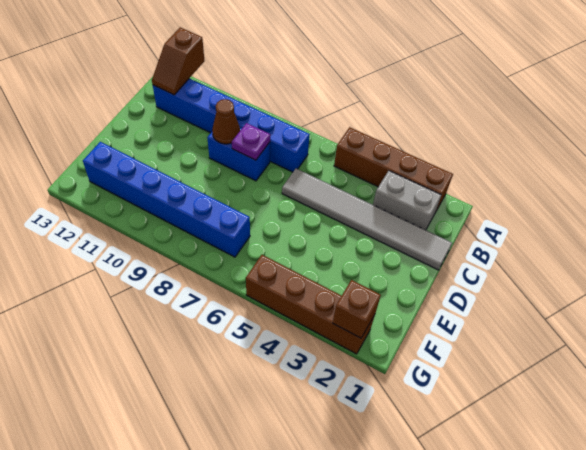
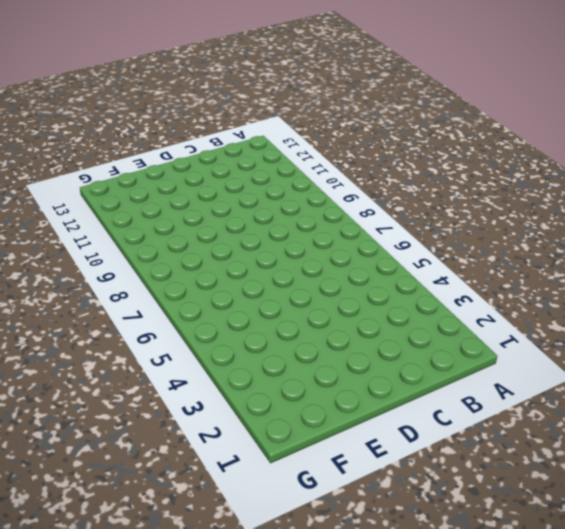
none -> brown brick A2:A5 level 1
none -> grey brick B2:B3 level 1

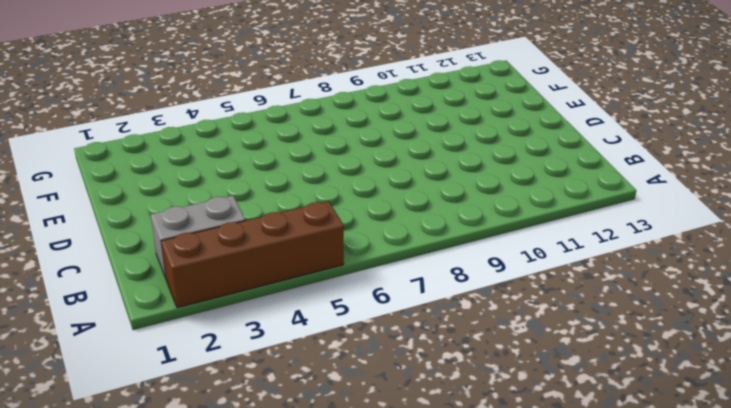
none -> blue brick B7:B12 level 1
none -> grey tile C1:C6 level 1

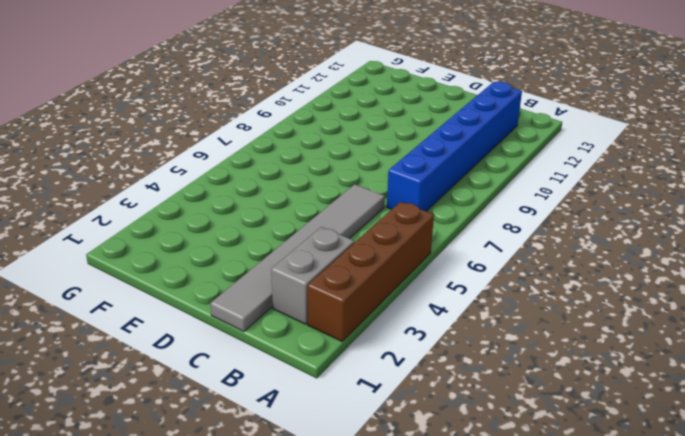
none -> blue brick C8:C9 level 1
none -> blue brick F7:F12 level 1

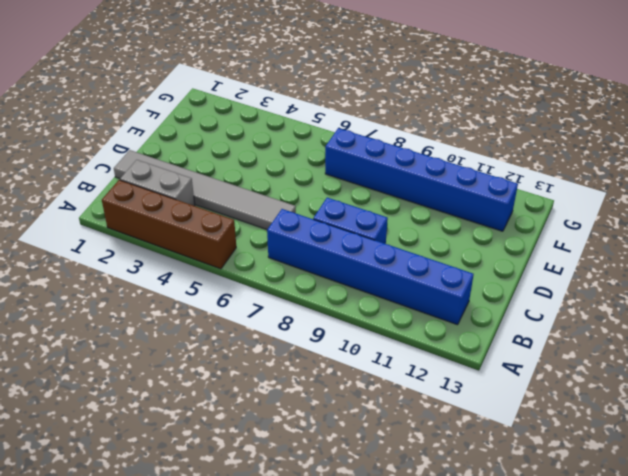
none -> brown brick G2:G5 level 1
none -> brown slope A12:B12 level 2 top A

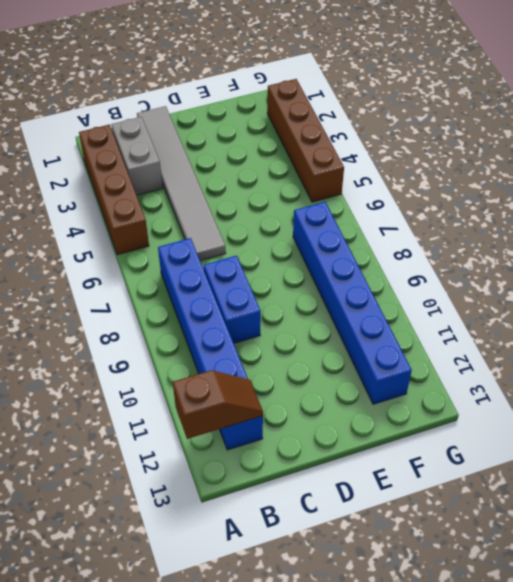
none -> purple plate C8 level 2
none -> brown cone C9 level 2

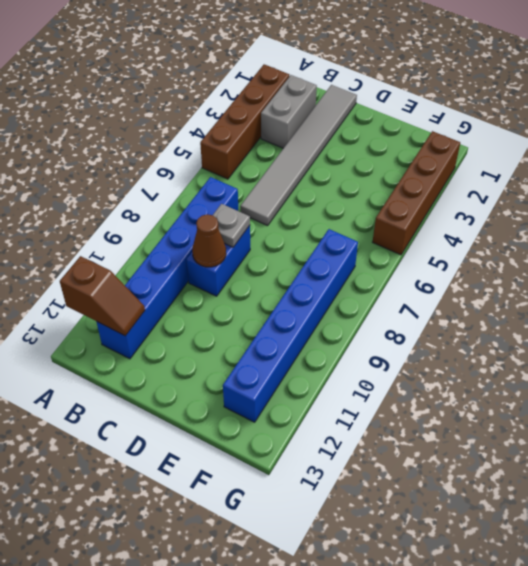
grey plate C8 level 2 -> purple plate C8 level 2
none -> brown brick G2 level 2

